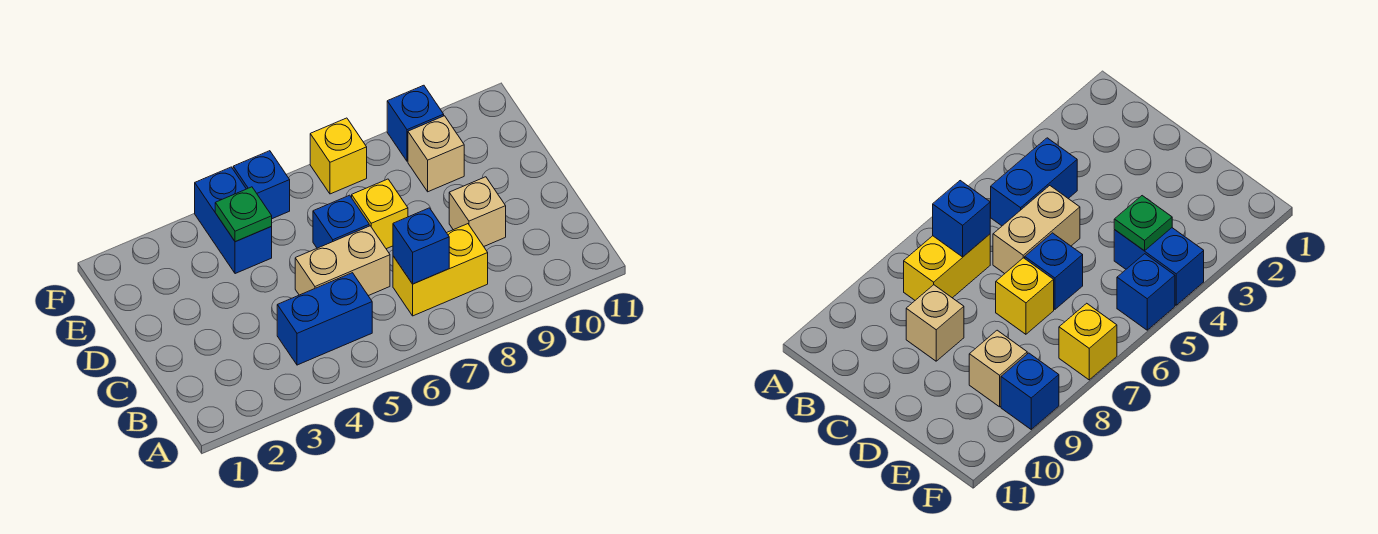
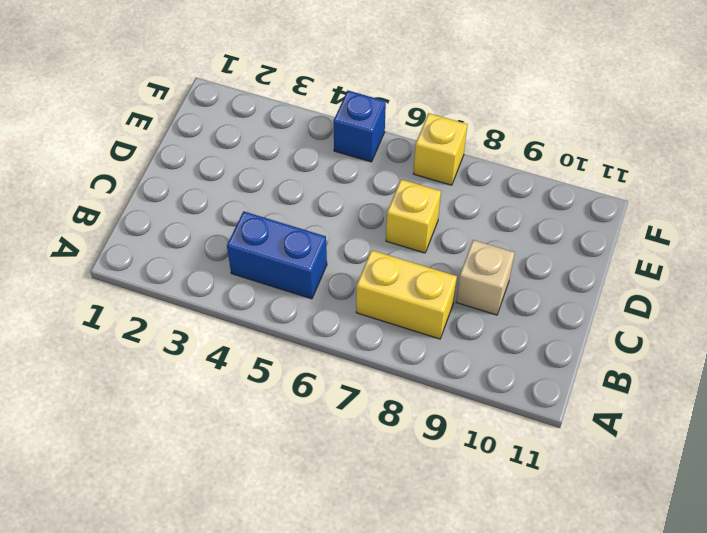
none -> tan brick C5:C6 level 1
none -> blue brick D6 level 1
none -> blue brick E4:F4 level 1

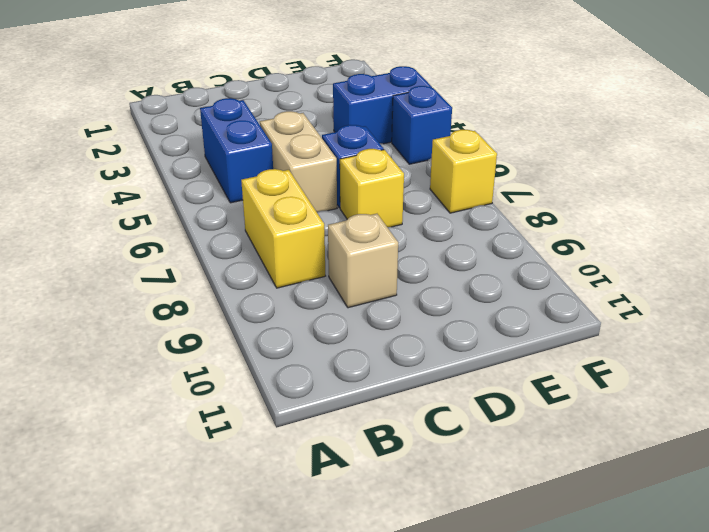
none -> tan brick E9 level 1
none -> blue brick F9 level 1
none -> blue brick B7 level 2

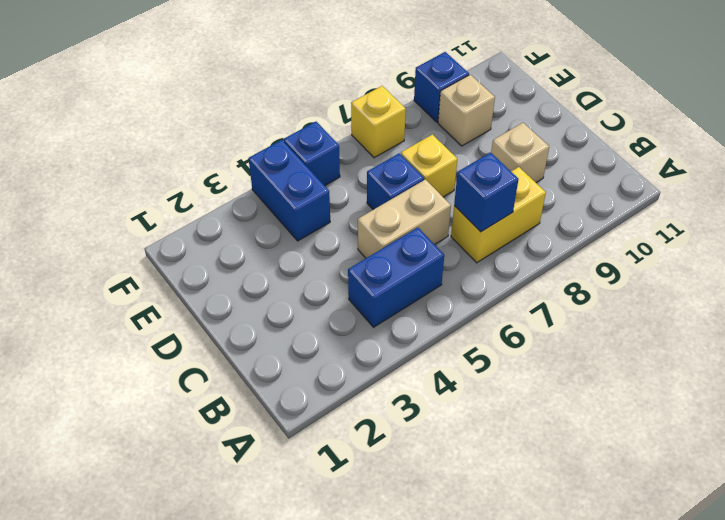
none -> green plate E4 level 2

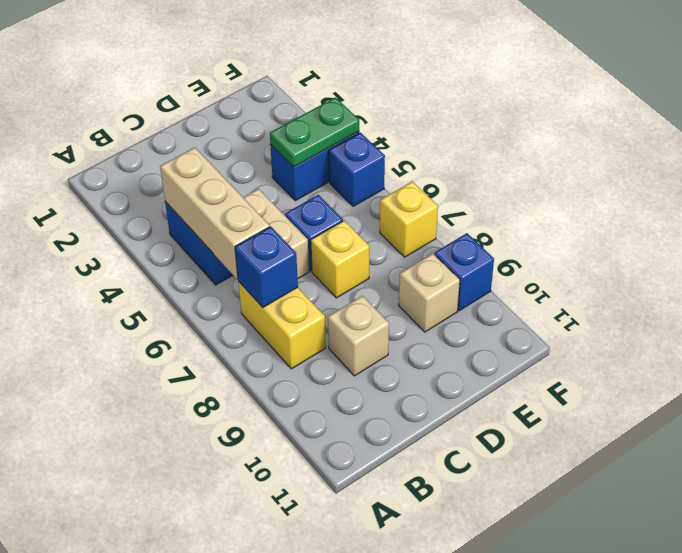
tan brick B4:B6 level 2 -> none
green plate E4:F4 level 2 -> green plate E4 level 2

